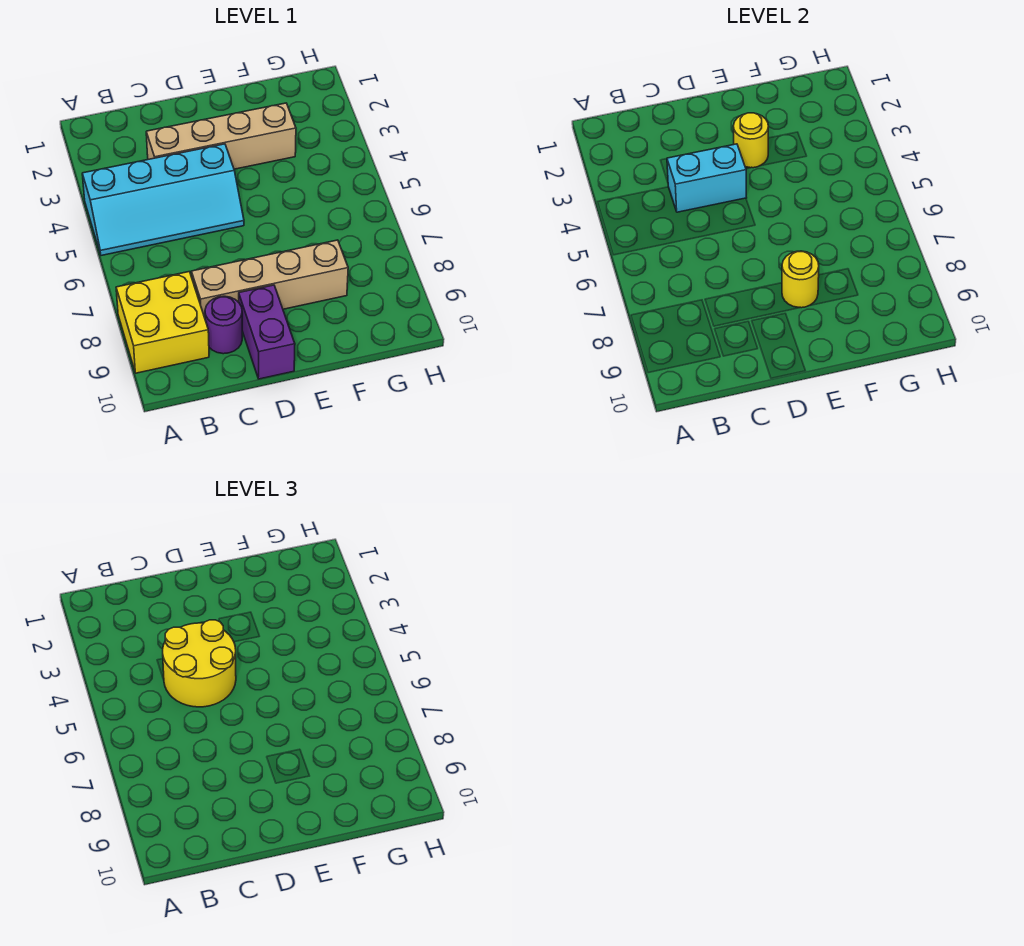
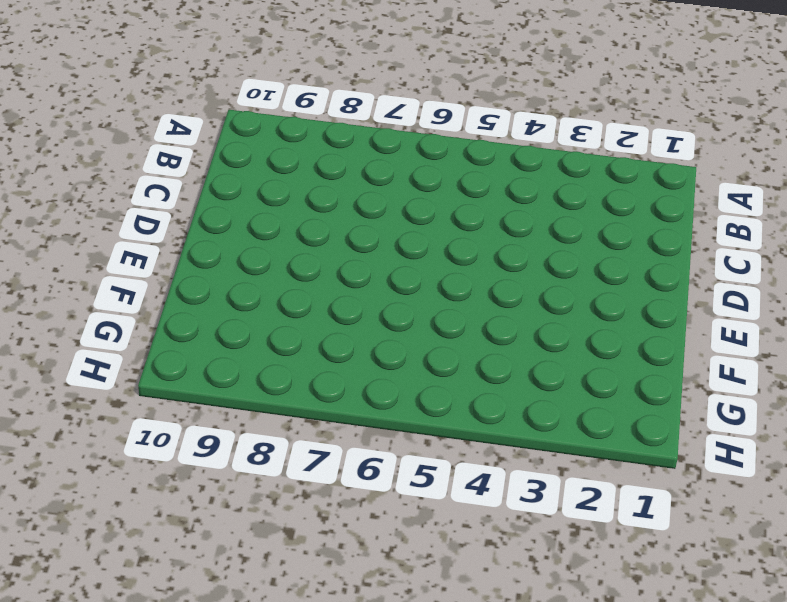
none -> cyan slope A4:D5 level 1 top 4
none -> yellow brick A8:B9 level 1

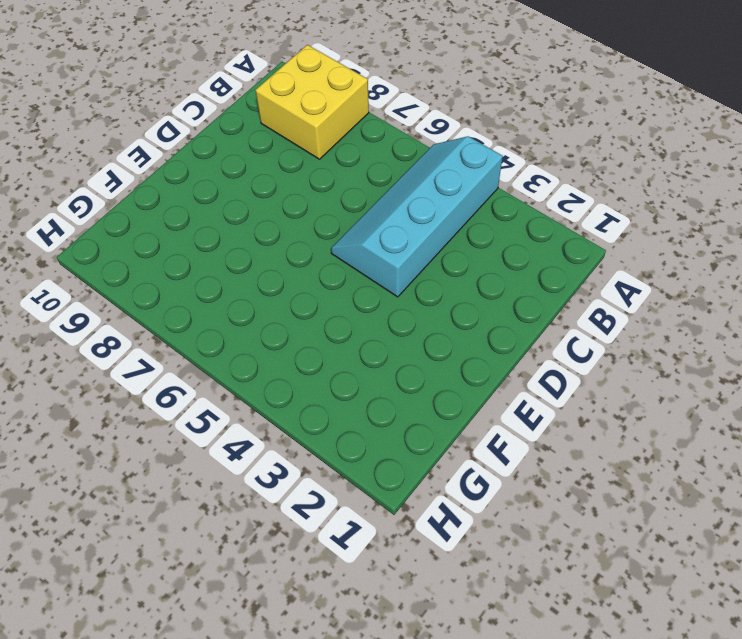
none -> tan brick C3:F3 level 1
none -> tan brick C8:F8 level 1

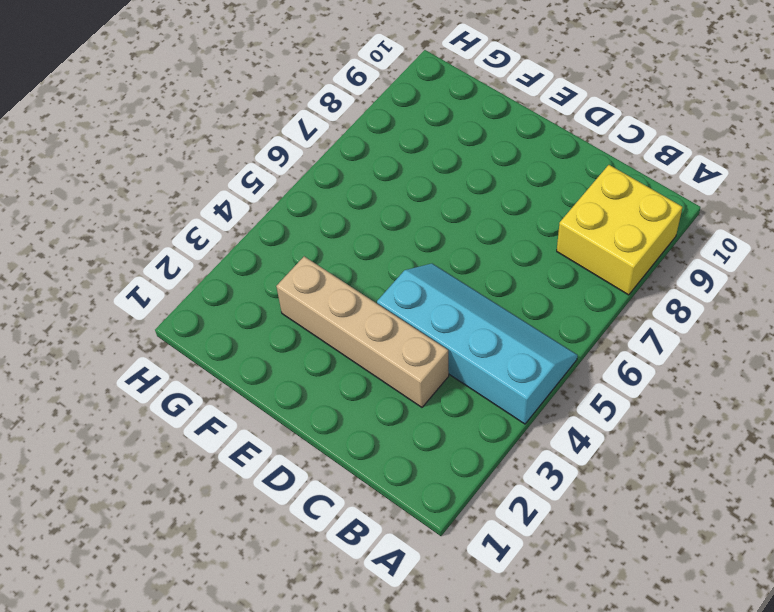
none -> tan brick C8:F8 level 1
none -> purple round brick C9 level 1

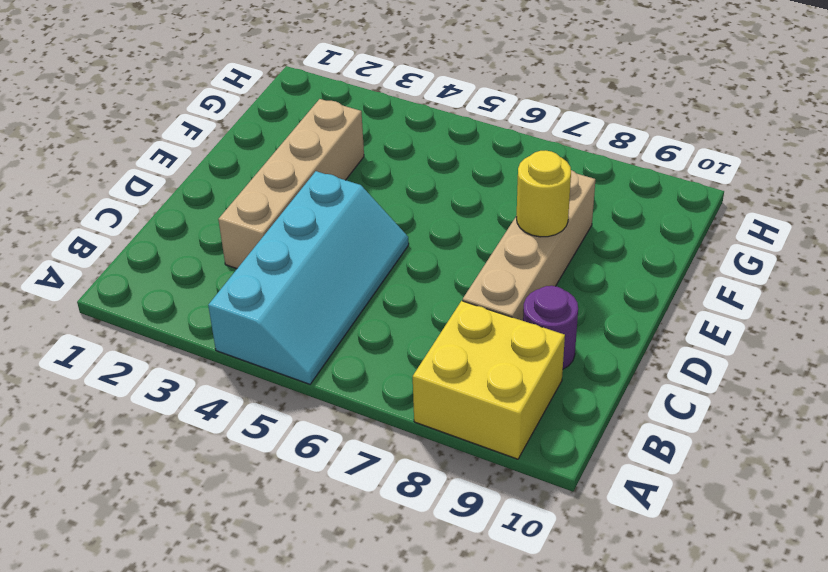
none -> purple brick D9:D10 level 1
none -> cyan brick C4:D4 level 2

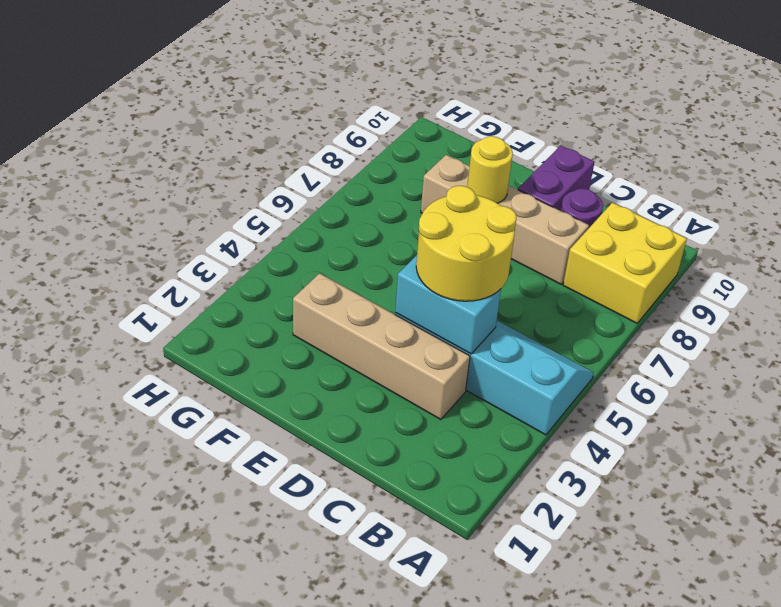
none -> yellow round brick E3 level 2

